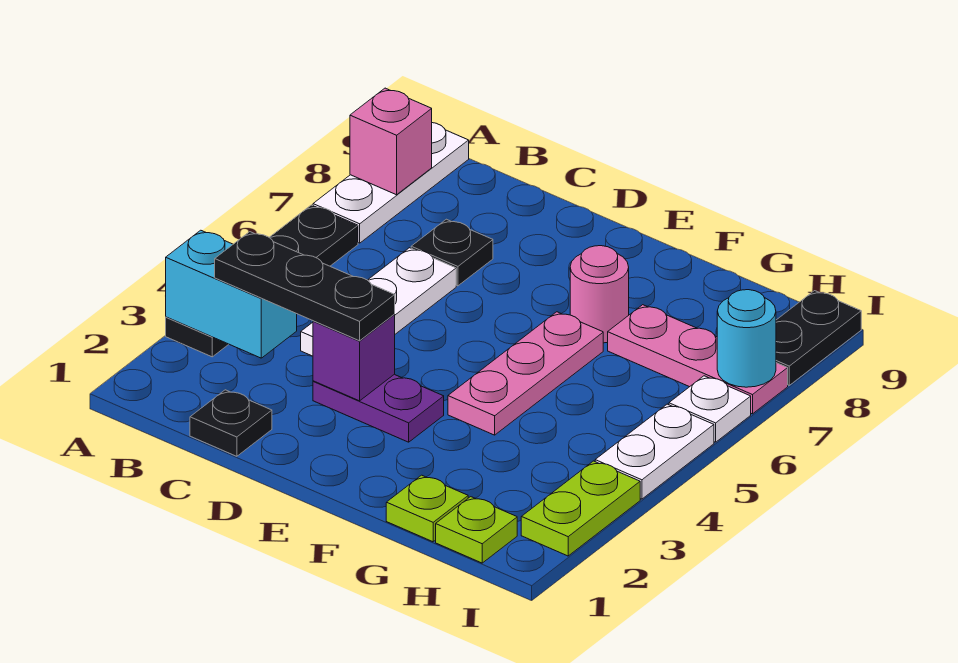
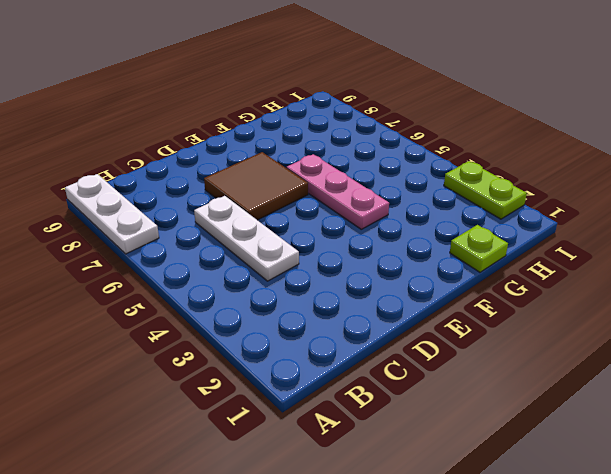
brown tile D6:E7 level 1 -> none
none -> black plate A3:A6 level 1
none -> black plate C1 level 1
none -> black plate C7 level 1

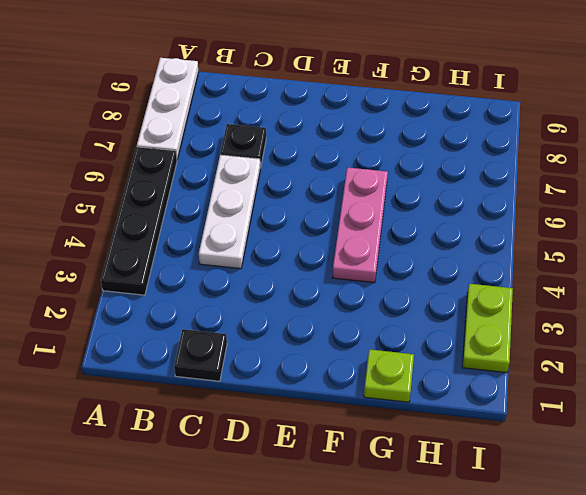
none -> purple plate D3:E3 level 1
none -> pink round brick F7 level 1
none -> pink plate G7:I7 level 1

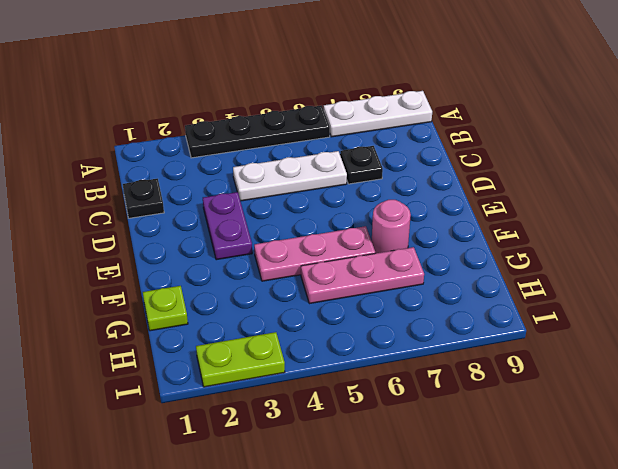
pink plate G5:G7 level 1 -> pink plate G7:I7 level 1
none -> lime plate H1 level 1
none -> white plate I4:I5 level 1
none -> white plate I6 level 1

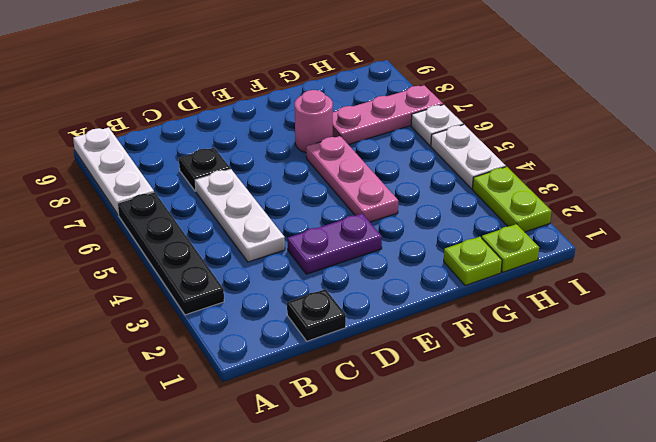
none -> black plate I8:I9 level 1
none -> cyan brick A3:B3 level 2
none -> pink brick A8 level 2

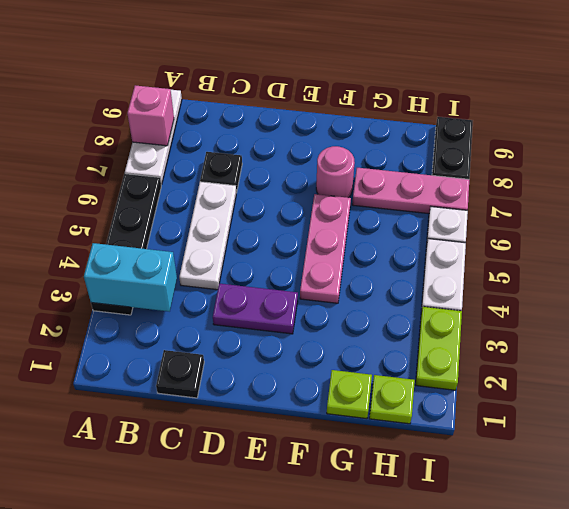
none -> purple brick D3 level 2
none -> cyan round brick I7 level 2
none -> black plate B3:D3 level 3

